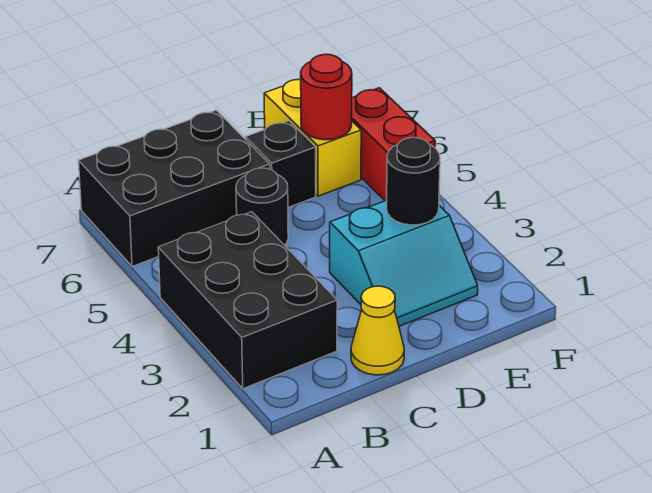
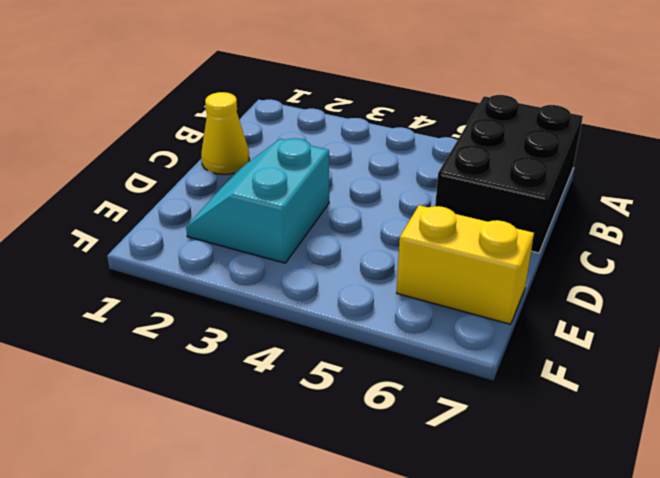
none -> black brick A2:B4 level 1
none -> black round brick C5 level 1

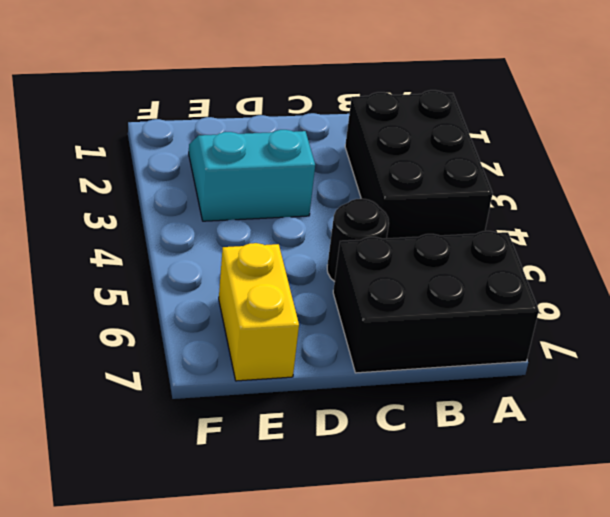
none -> yellow cone C1 level 1
none -> black brick D6 level 1

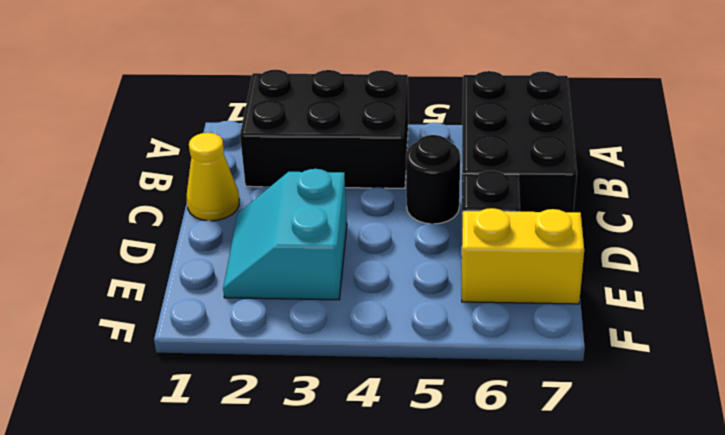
none -> red brick F5:F6 level 1
none -> black round brick E3 level 2

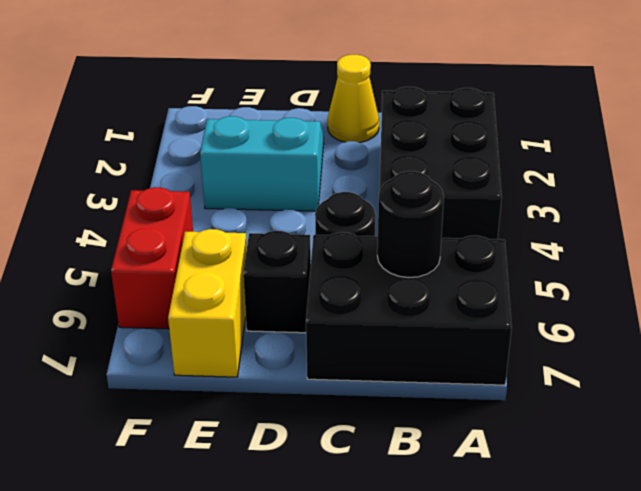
black round brick B6 level 2 -> black round brick E3 level 2
none -> red round brick E6 level 2

